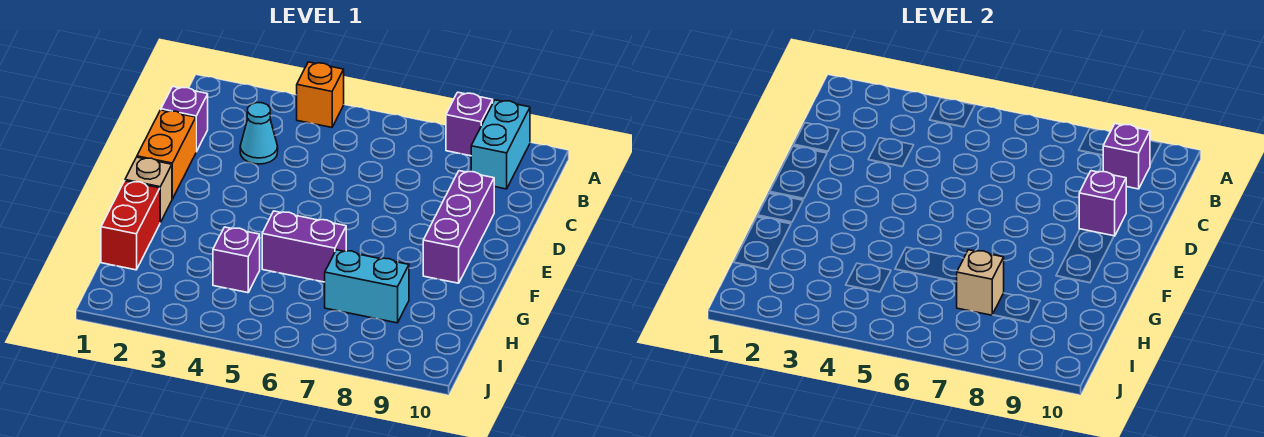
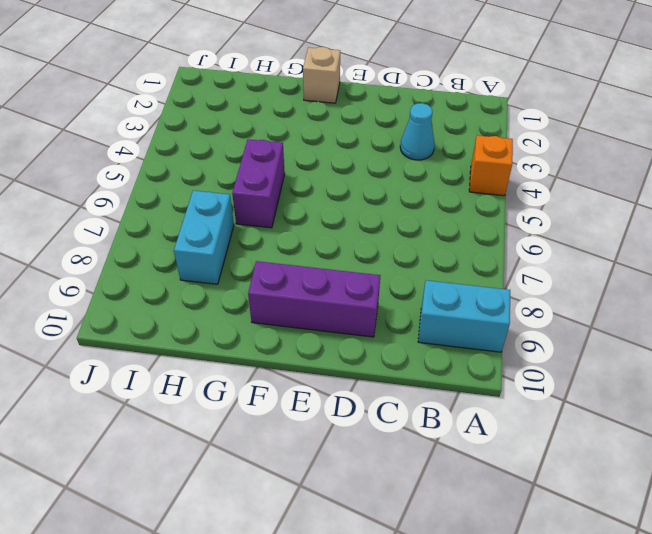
none -> purple brick A8 level 1
none -> purple brick C1 level 1
none -> orange brick D1:E1 level 1

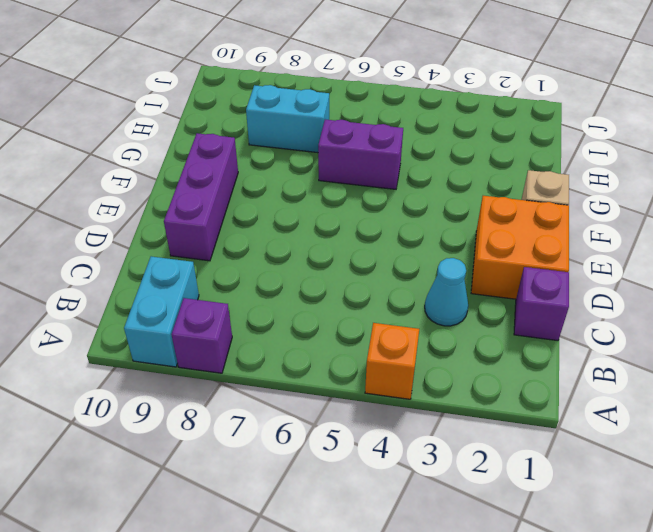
orange brick D1:E2 level 1 -> orange brick D1:E1 level 1
none -> red brick G1:H1 level 1
none -> purple brick H4 level 1
none -> purple brick B9 level 2

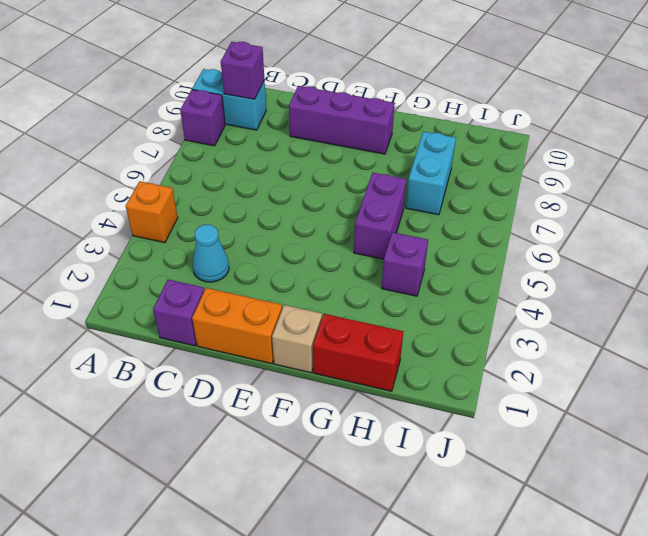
none -> purple brick D9 level 2
none -> tan brick H7 level 2

